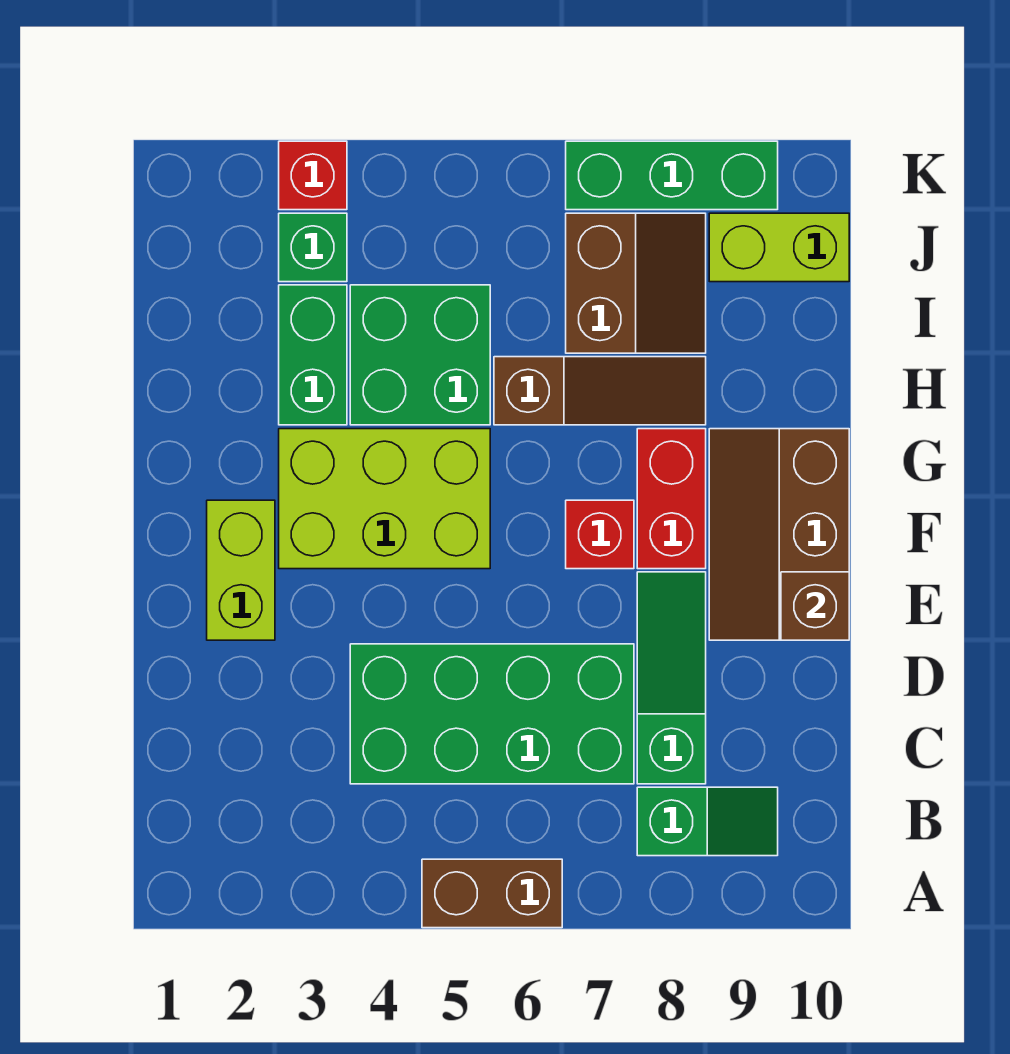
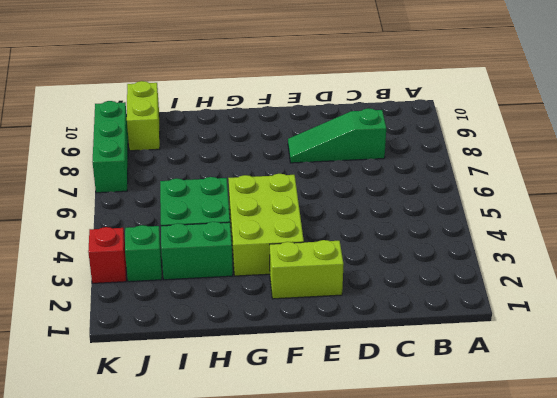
none -> brown brick A5:A6 level 1
none -> green slope B8:B9 level 1 top 8
none -> green brick C4:D7 level 1

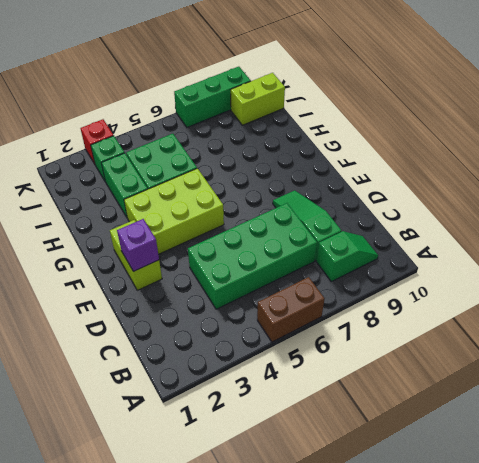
purple brick E2 level 2 -> none
none -> brown slope E9:G10 level 1 top 10
none -> red brick F7 level 1
none -> red brick F8:G8 level 1

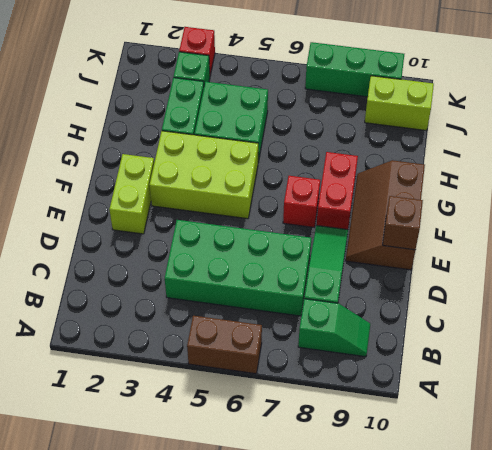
none -> brown slope H6:H8 level 1 top 6
none -> brown slope I7:J8 level 1 top 7

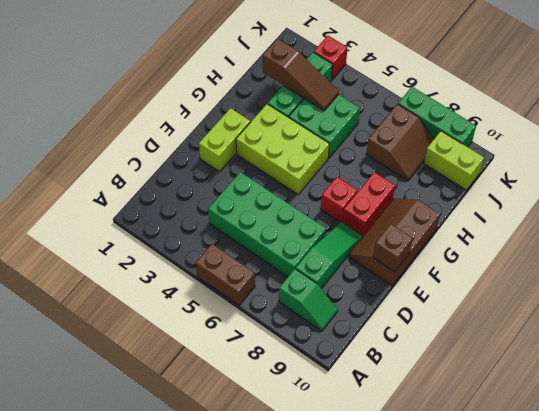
brown slope I2:I4 level 2 top 2 -> brown slope H6:H8 level 1 top 6

